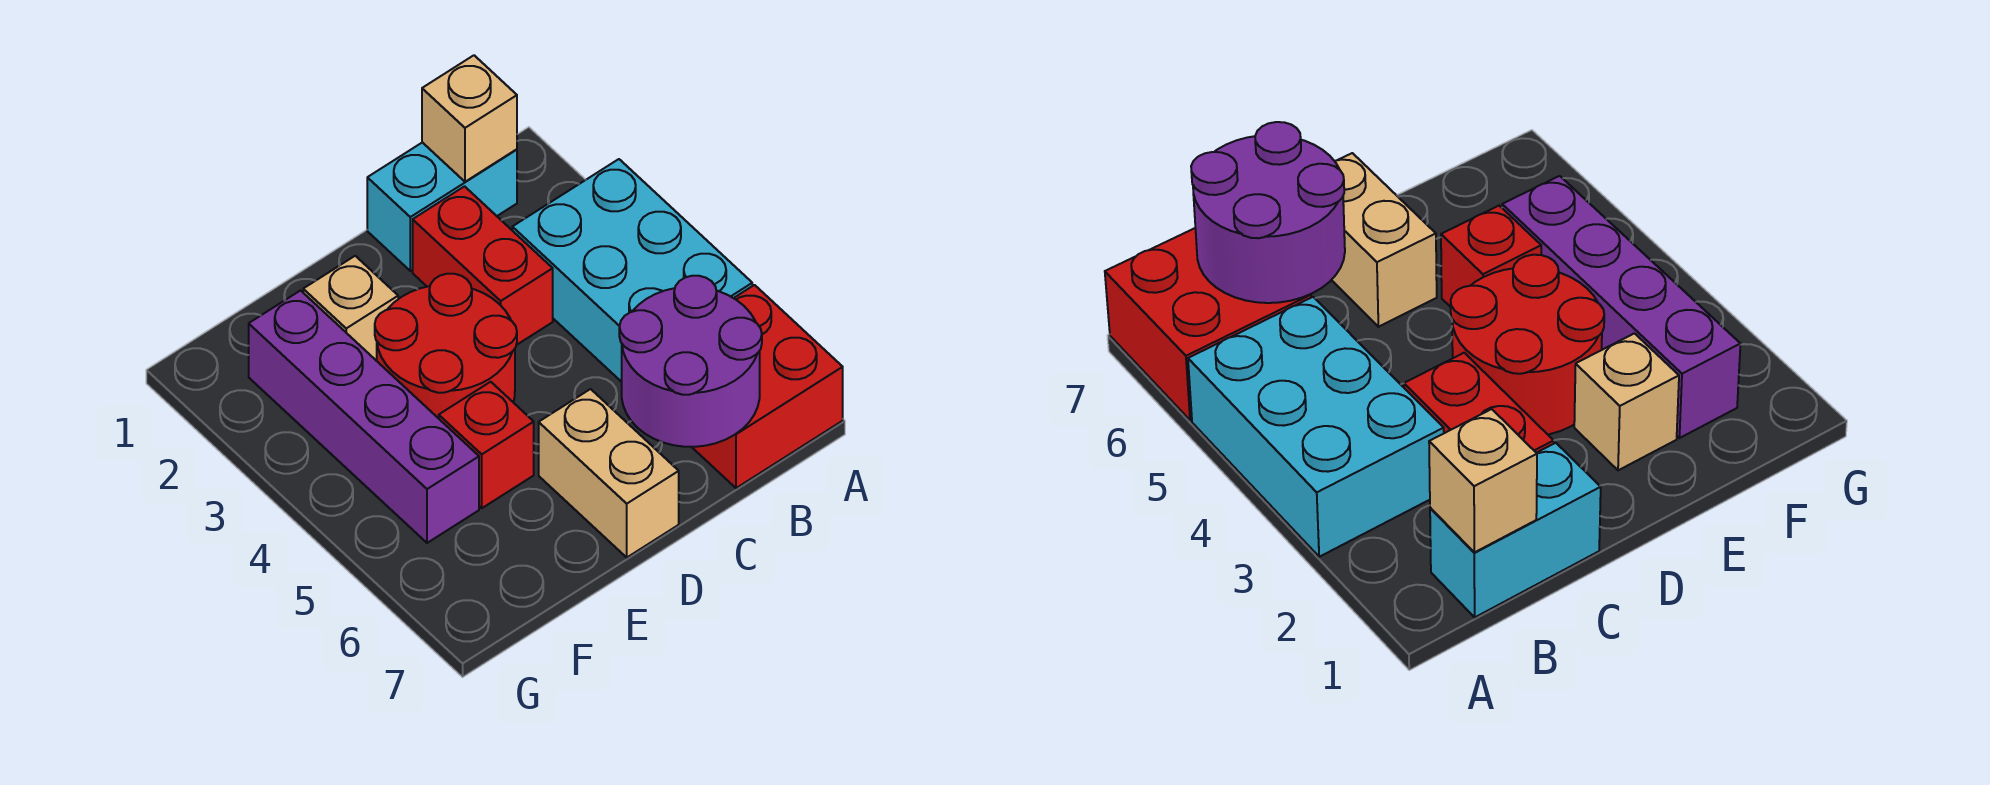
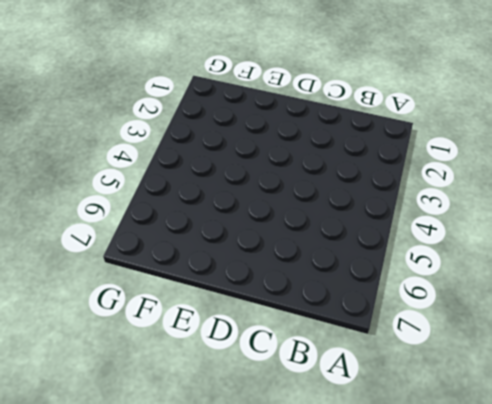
none -> cyan brick A3:B5 level 1
none -> red brick A6:B7 level 1

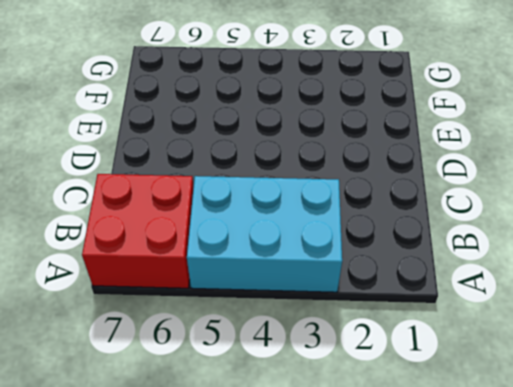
none -> cyan brick B1:C1 level 1
none -> red brick C2:C3 level 1

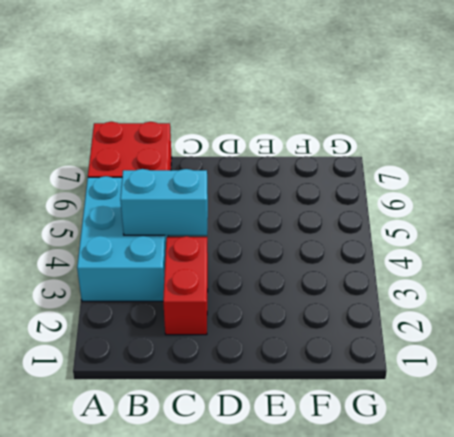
cyan brick B4:C4 level 2 -> cyan brick B1:C1 level 1
none -> red round brick D3:E4 level 1
none -> tan brick D6:D7 level 1

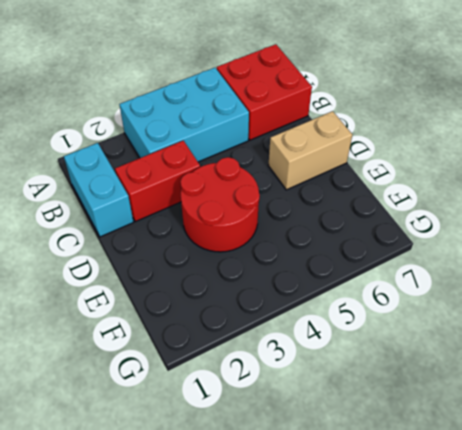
none -> tan brick E2 level 1
none -> red brick E5 level 1

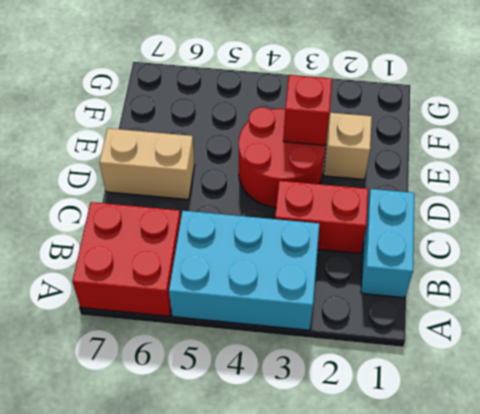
red brick E3 level 2 -> red brick E5 level 1
none -> purple brick F2:F5 level 1
none -> tan brick B1 level 2

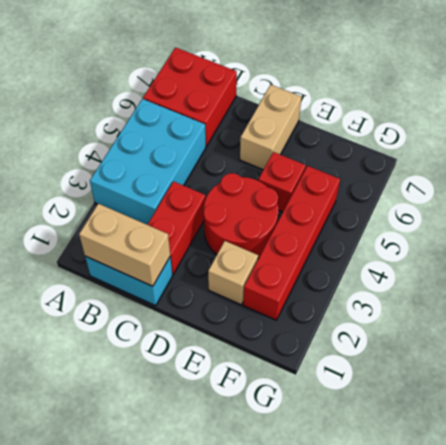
tan brick B1:C1 level 2 -> tan brick B1 level 2
red brick F2:F5 level 1 -> purple brick F2:F5 level 1
none -> purple round brick B6:C7 level 2

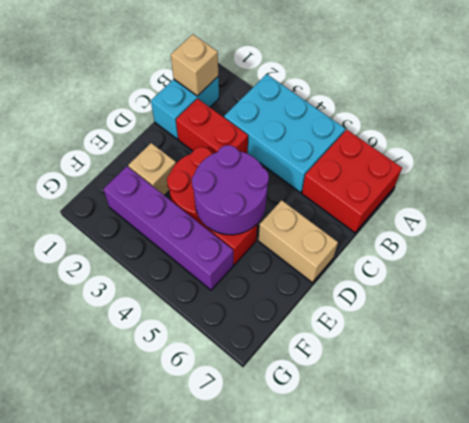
purple round brick D4:E5 level 2 -> purple round brick B6:C7 level 2

